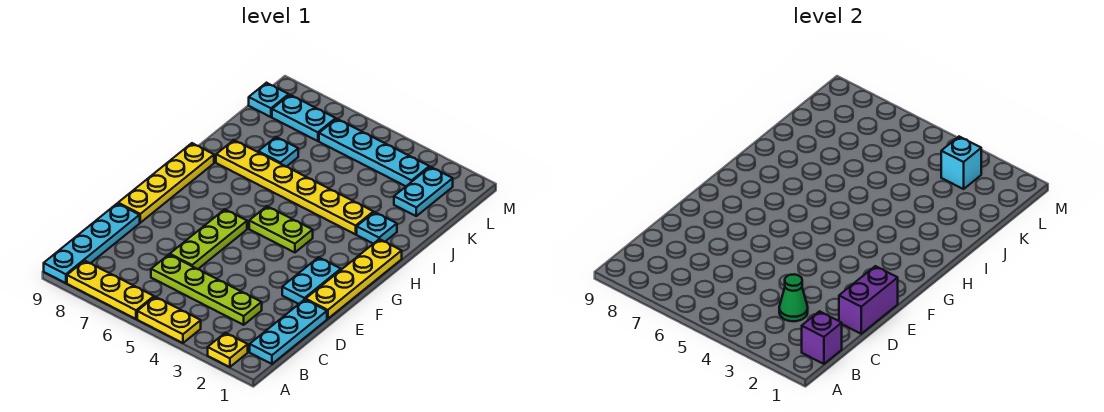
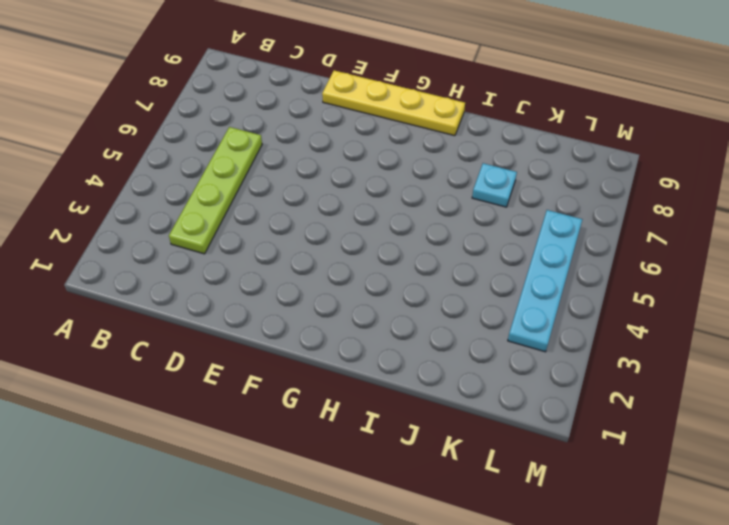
none -> yellow plate A2 level 1
none -> yellow plate A4:A5 level 1
none -> yellow plate A6:A8 level 1

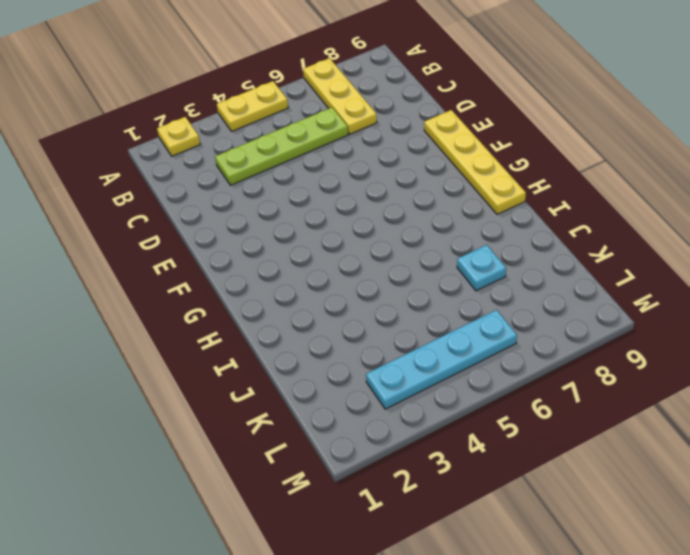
yellow plate A7:C7 level 1 -> yellow plate A6:A8 level 1
none -> cyan plate A9:D9 level 1
none -> cyan plate B1:D1 level 1
none -> lime plate D6:F6 level 1

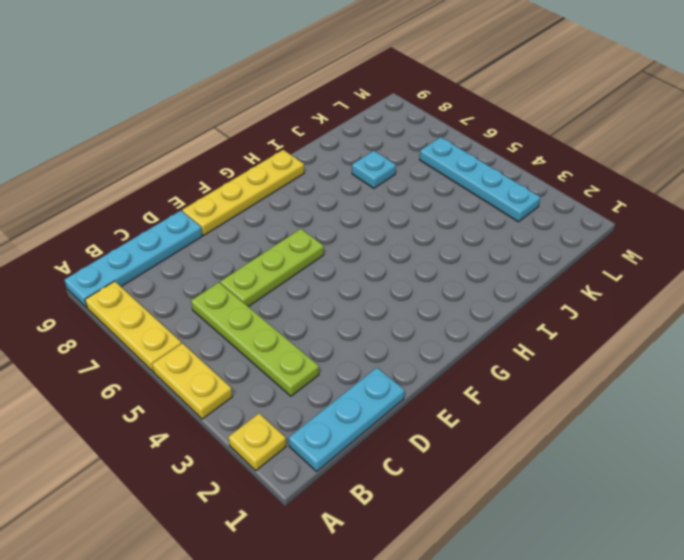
none -> yellow plate E1:H1 level 1
none -> cyan plate E2:F2 level 1
none -> lime plate G4:G5 level 1

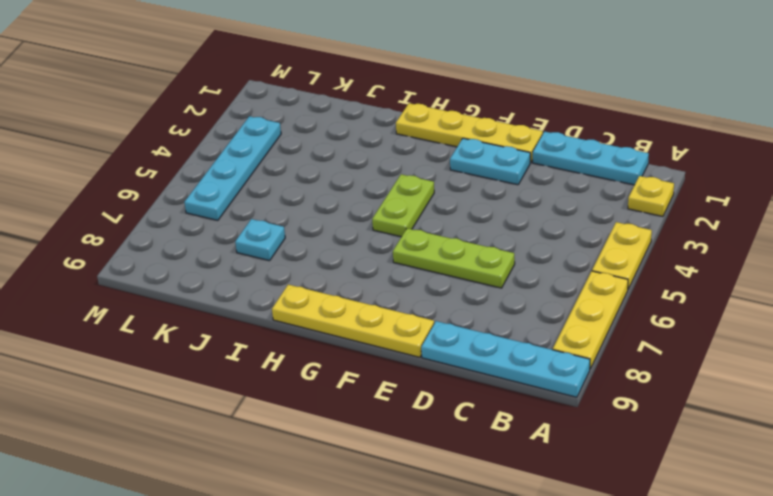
none -> lime plate C3:C6 level 1
none -> cyan plate I2 level 1
none -> yellow plate I3:I8 level 1

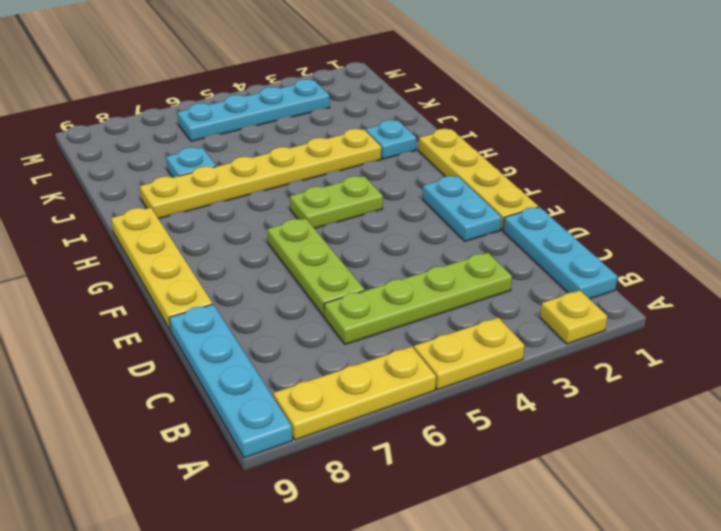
none -> cyan plate K2:L2 level 1
none -> cyan plate L7:L8 level 1
none -> cyan plate L9 level 1

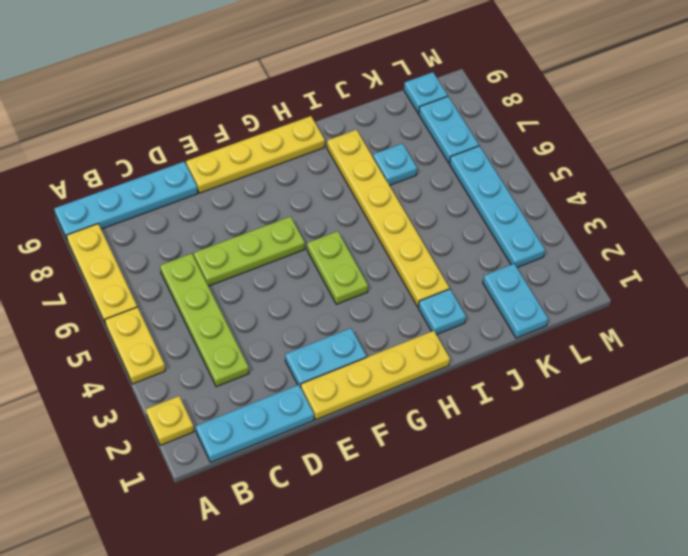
cyan plate K1:K2 level 1 -> cyan plate K2:L2 level 1
none -> purple brick B1 level 2
none -> green cone C3 level 2
none -> purple brick D1:E1 level 2

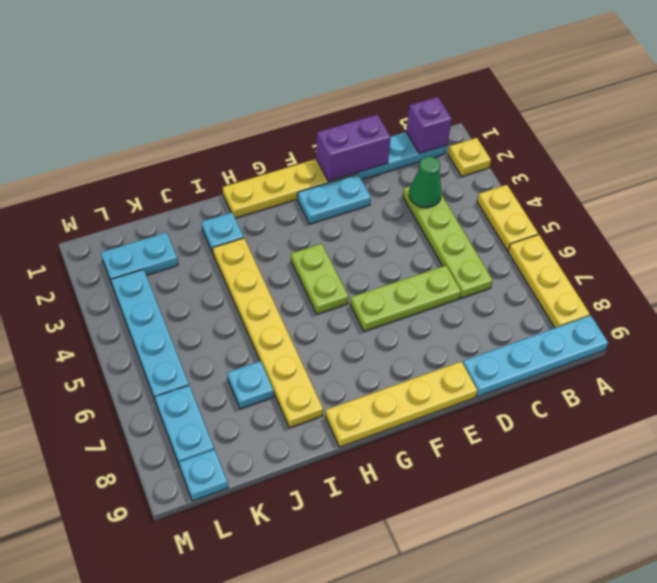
none -> cyan brick L3 level 2

